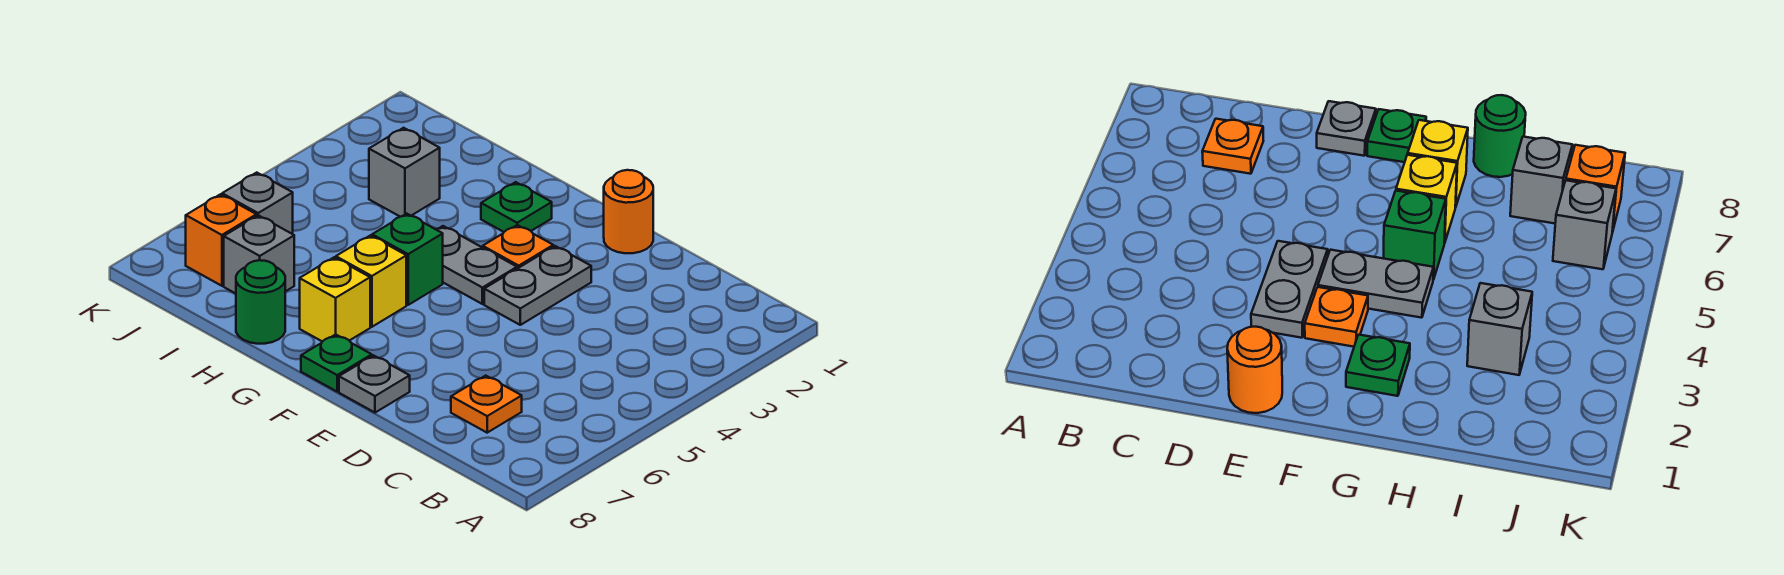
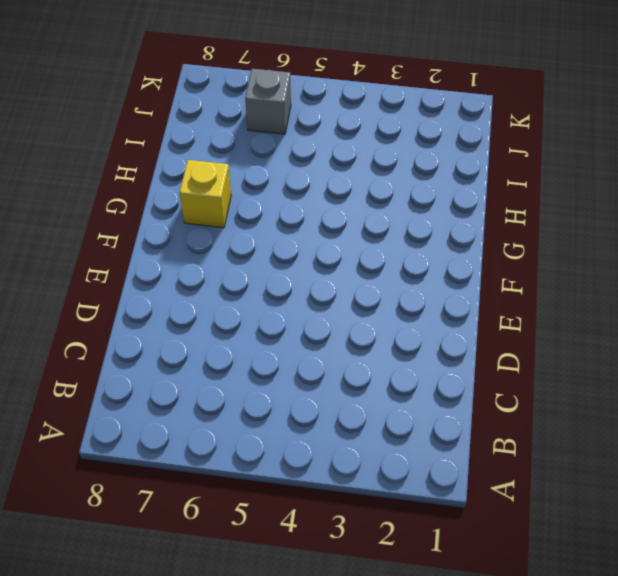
none -> orange plate C7 level 1
none -> orange round brick E1 level 1
none -> grey plate E3:E4 level 1

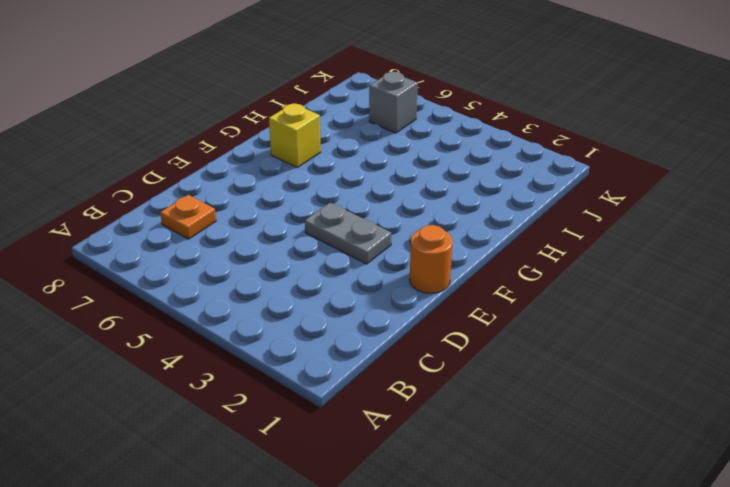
none -> grey plate E8 level 1
none -> orange plate F3 level 1
none -> grey plate F4:G4 level 1

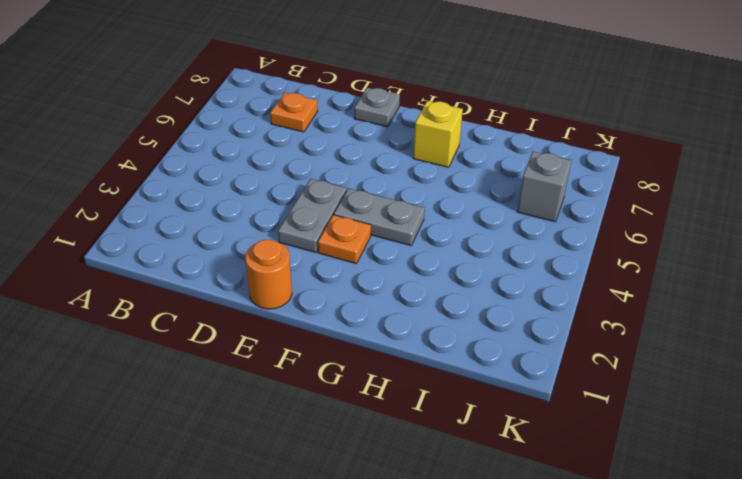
none -> green plate F8 level 1
none -> green plate G2 level 1
none -> green brick G5 level 1

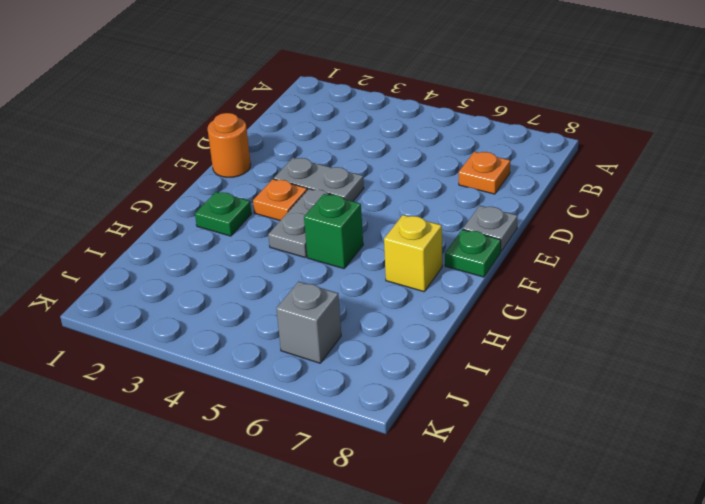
none -> yellow brick G6 level 1
none -> green round brick H8 level 1
none -> grey brick I3 level 1

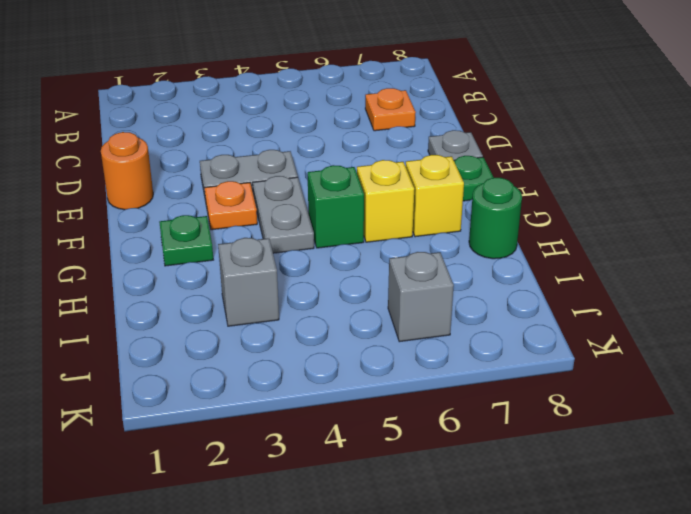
none -> grey brick I7 level 1
none -> orange brick J7 level 1

